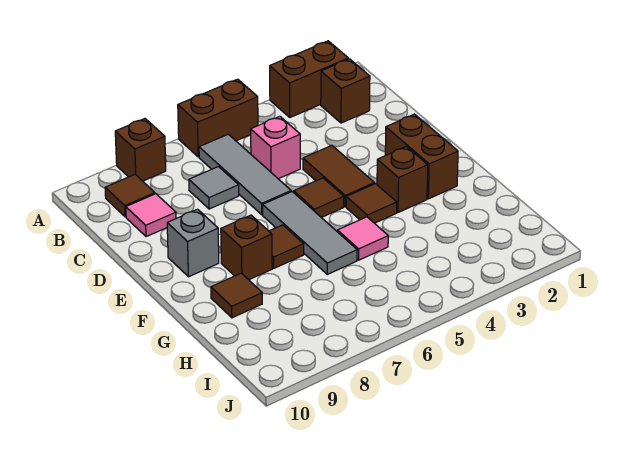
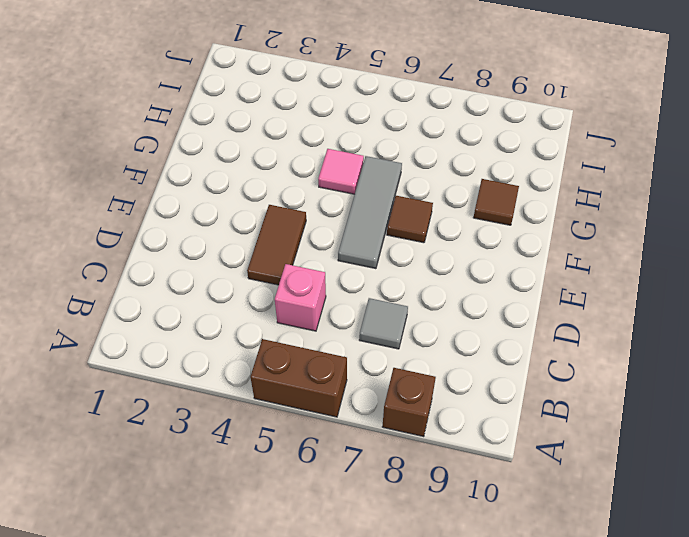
none -> brown brick A2:A3 level 1
none -> brown brick B2 level 1
none -> grey tile B6:D6 level 1

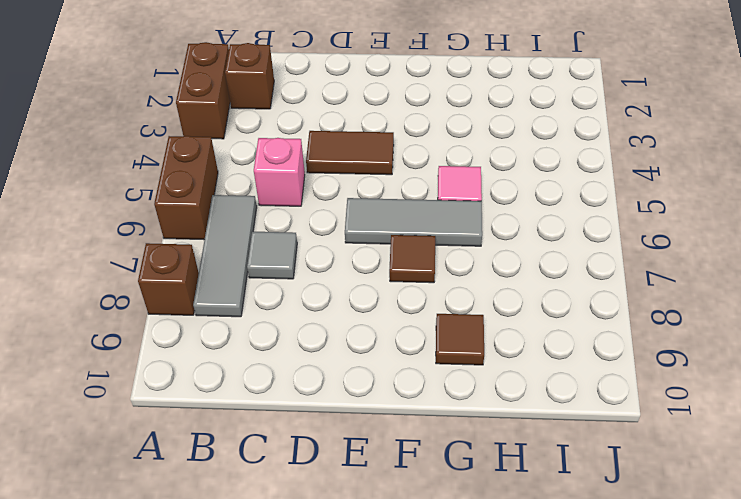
grey tile B6:B8 level 1 -> grey tile B6:D6 level 1
none -> brown tile B9 level 1
none -> pink tile C9 level 1
none -> brown brick E2:F2 level 1

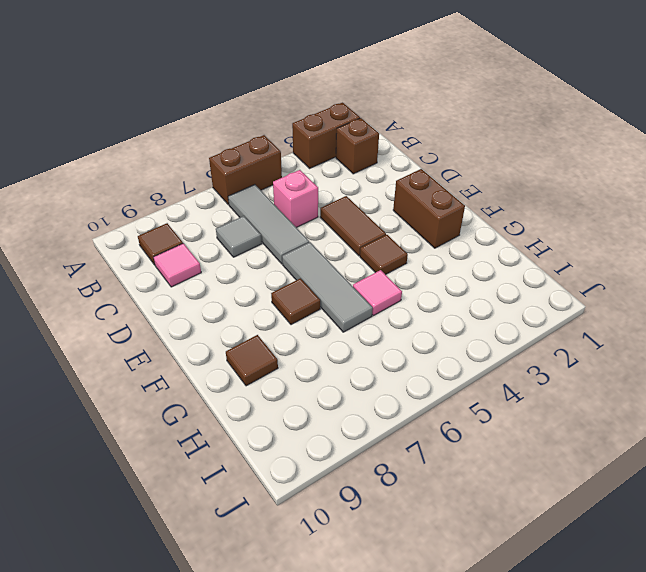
none -> brown brick A8 level 1
none -> brown tile E5 level 1
none -> grey brick E9 level 1

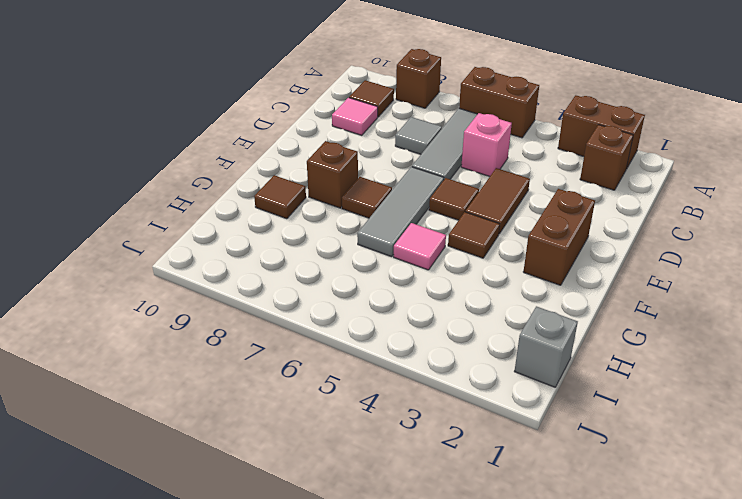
grey brick I1 level 1 -> grey brick E9 level 1
none -> brown brick F3 level 1

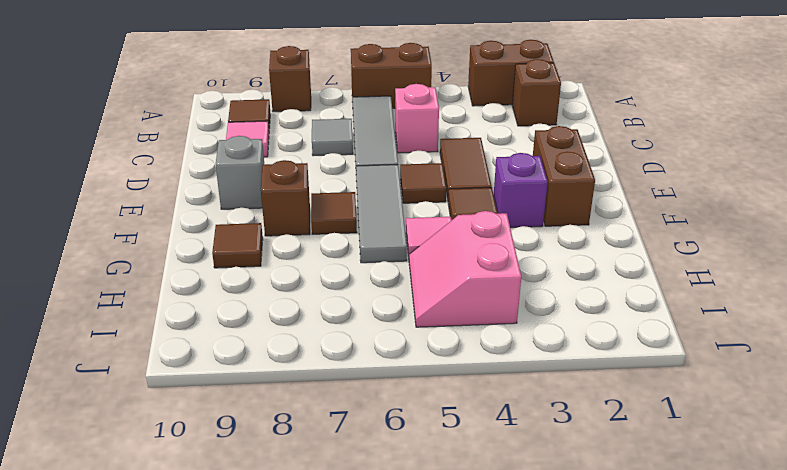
purple brick F3 level 1 -> brown brick F3 level 1
pink slope H4:I5 level 1 top 4 -> none

